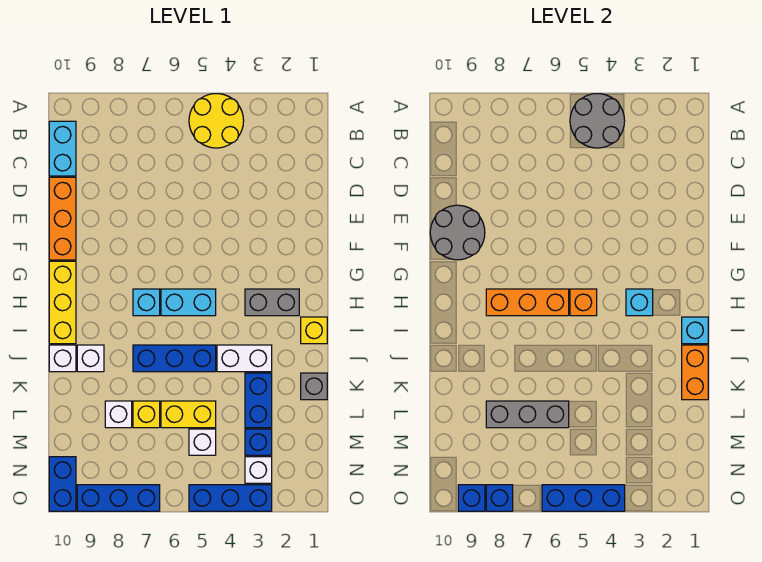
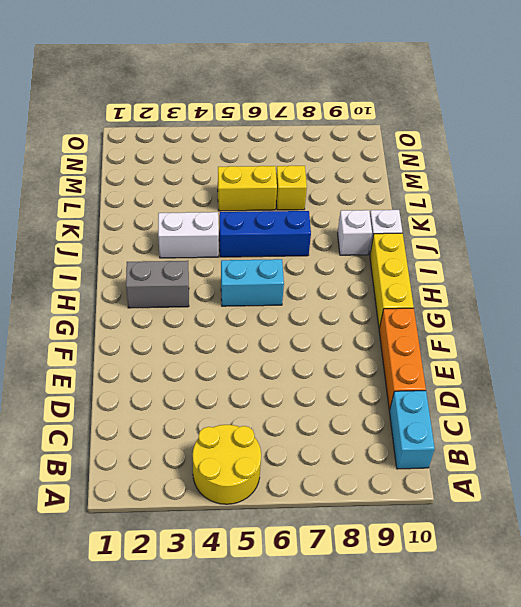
none -> cyan brick H7 level 1
none -> yellow brick I1 level 1
none -> grey brick K1 level 1
none -> blue brick K3:L3 level 1

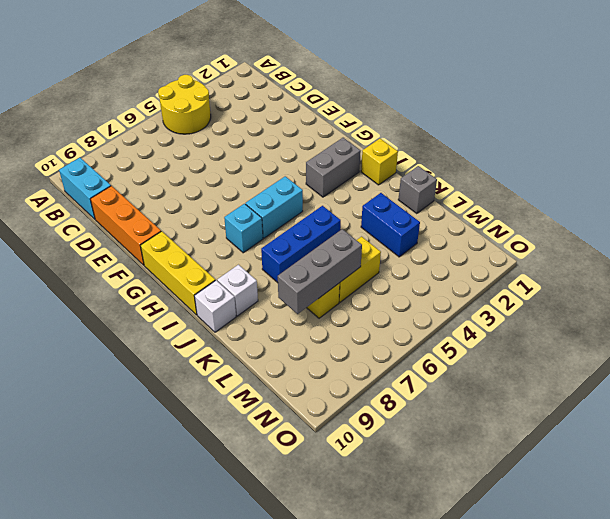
none -> white brick J3:J4 level 1
none -> white brick L8 level 1
none -> blue brick M3 level 1
none -> white brick M5 level 1

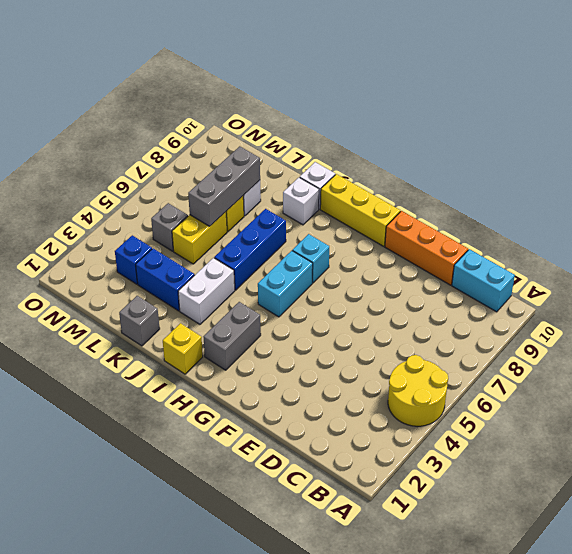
grey brick M5 level 1 -> white brick M5 level 1
none -> white brick N3 level 1
none -> blue brick N10:O10 level 1
none -> blue brick O3:O5 level 1
none -> blue brick O7:O9 level 1

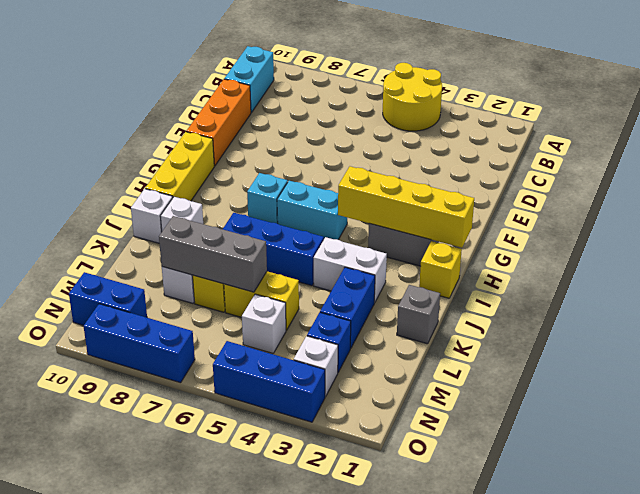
yellow brick H1:H4 level 2 -> cyan brick H3 level 2
blue brick N9:N10 level 1 -> blue brick N10:O10 level 1
none -> grey round brick A4:B5 level 2
none -> grey round brick E9:F10 level 2
none -> orange brick H5 level 2
none -> orange brick H6:H8 level 2

